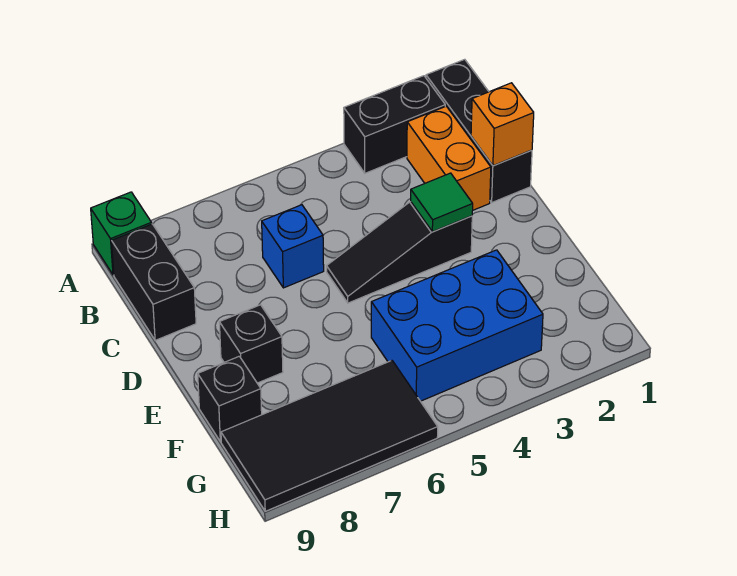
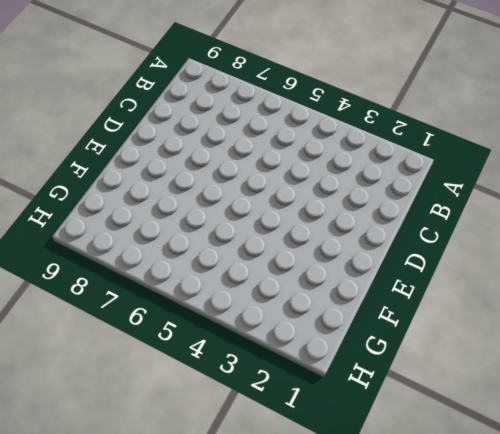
none -> black brick A1:C1 level 1
none -> black brick A2:A3 level 1
none -> green brick A9 level 1

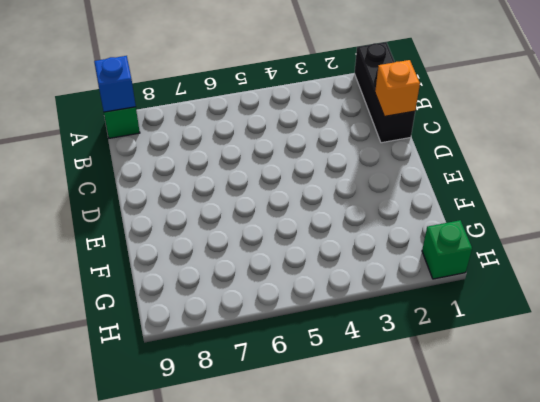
blue brick A9 level 2 -> blue brick C6 level 1
green brick H1 level 1 -> none
none -> black brick A2:A3 level 1
none -> orange brick B2:C2 level 1
none -> black brick B9:C9 level 1

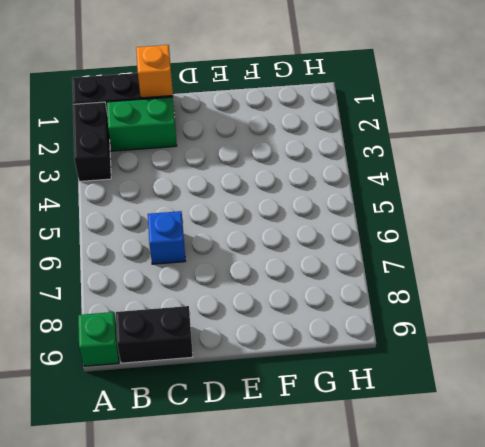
green brick B2:C2 level 1 -> orange brick B2:C2 level 1
none -> black slope D3:D5 level 1 top 3
none -> black brick E8 level 1
none -> blue brick F3:G5 level 1

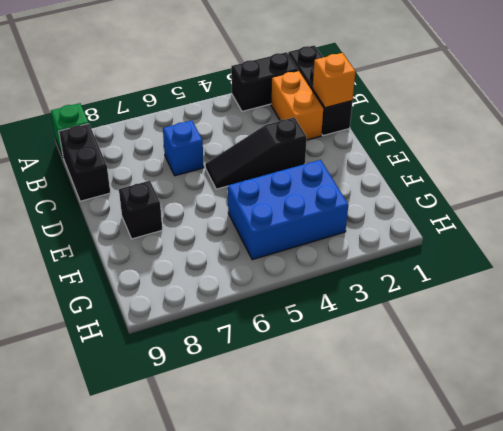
none -> black brick F9 level 1
none -> black tile G6:H9 level 1
none -> green tile D3 level 2

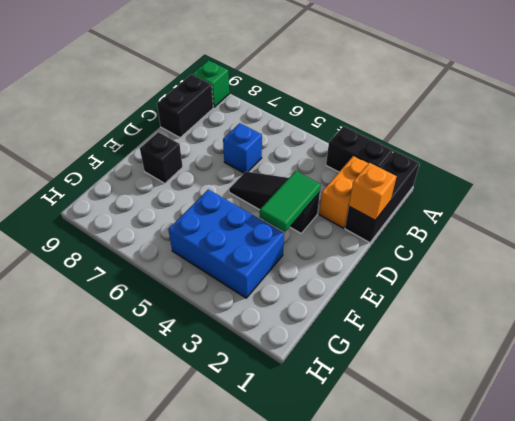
green tile D3:E3 level 2 -> green tile D3 level 2
none -> black brick F9 level 1
none -> black tile G6:H9 level 1

